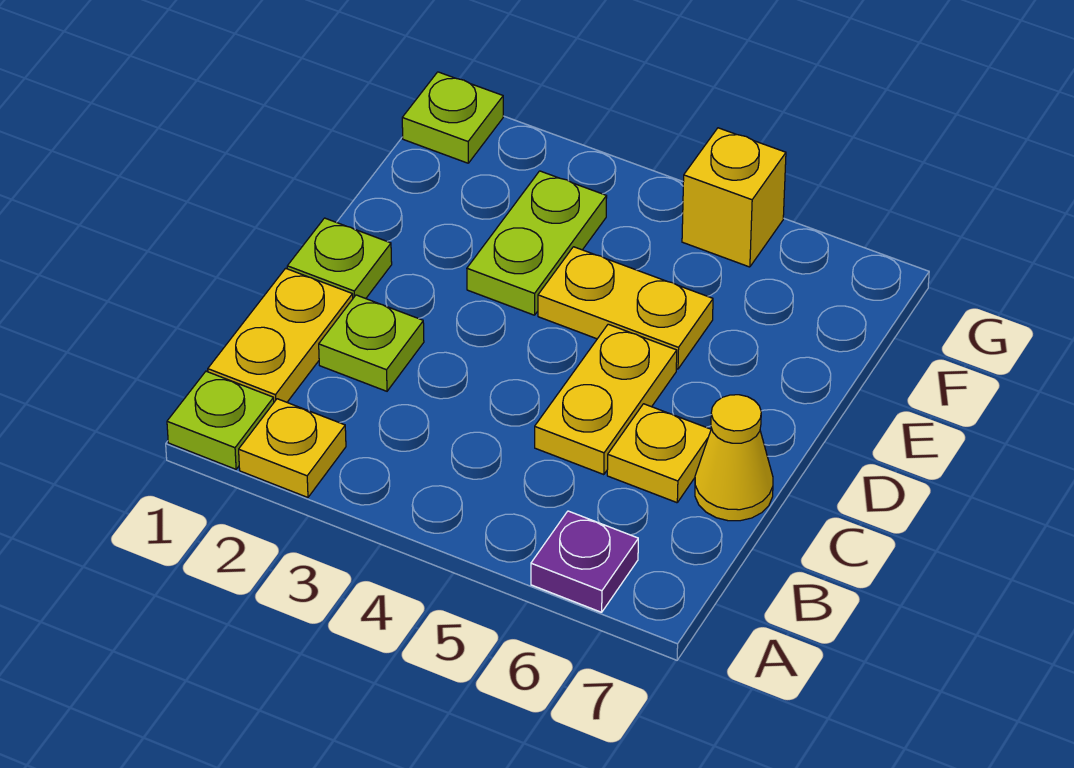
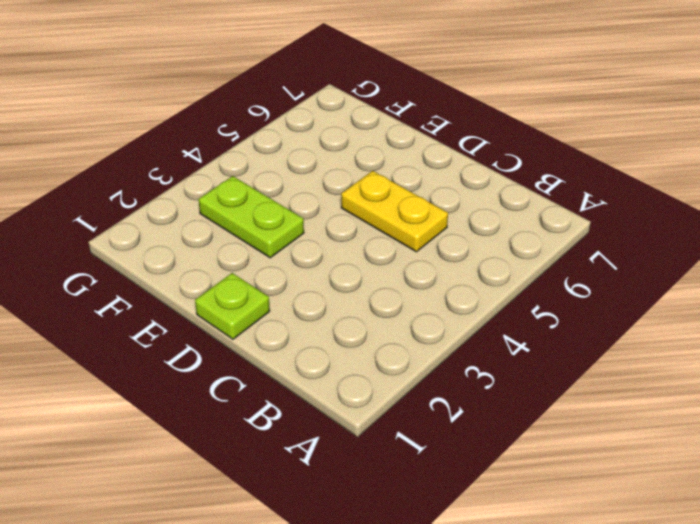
none -> lime plate A1 level 1
none -> yellow plate A2 level 1
none -> purple plate A6 level 1

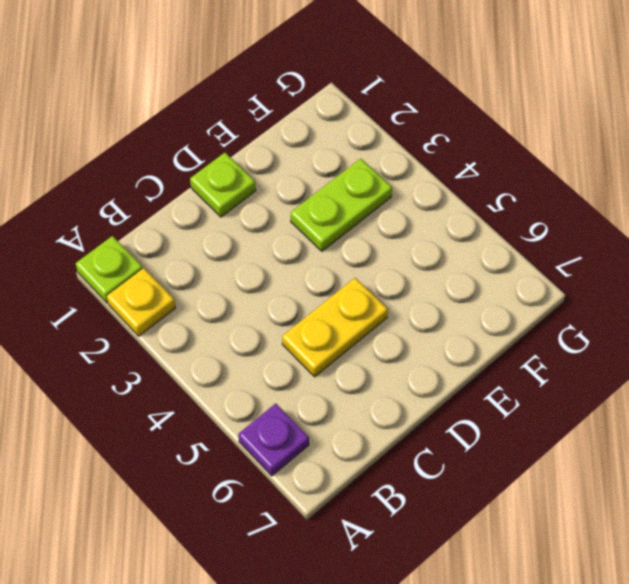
none -> yellow plate B1:C1 level 1
none -> lime plate C2 level 1
none -> yellow plate C6 level 1

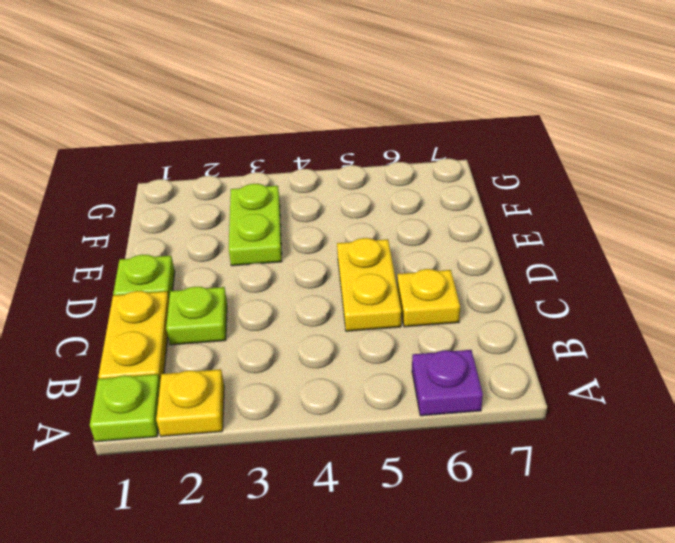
none -> yellow cone C7 level 1
none -> yellow plate E4:E5 level 1
none -> lime plate G1 level 1

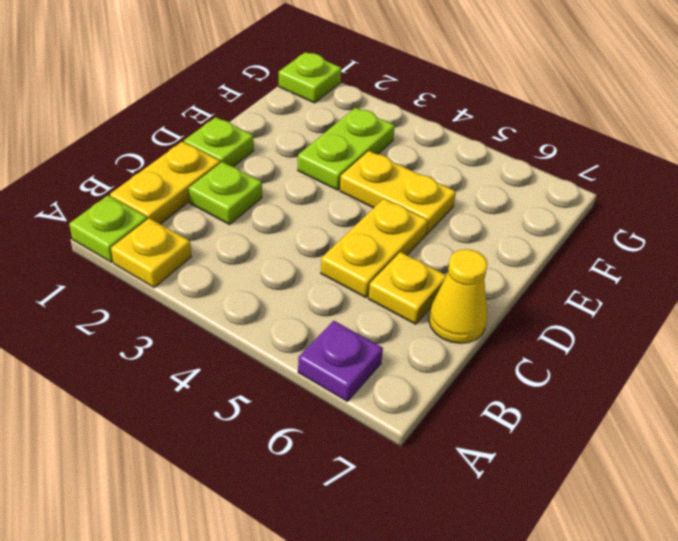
none -> yellow brick G5 level 1

